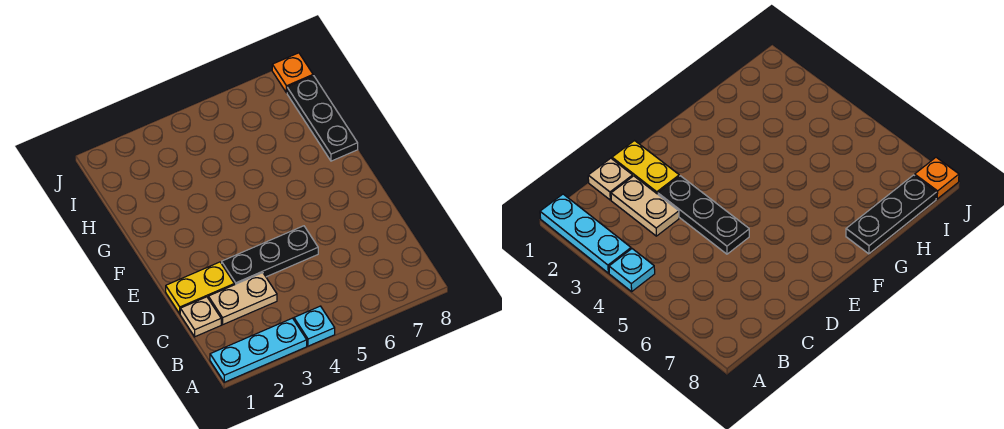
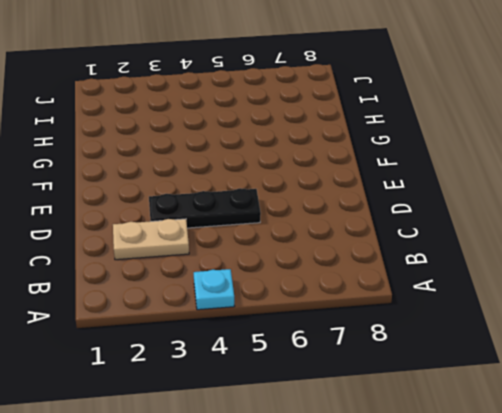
none -> cyan plate A1:A3 level 1
none -> tan plate C1 level 1

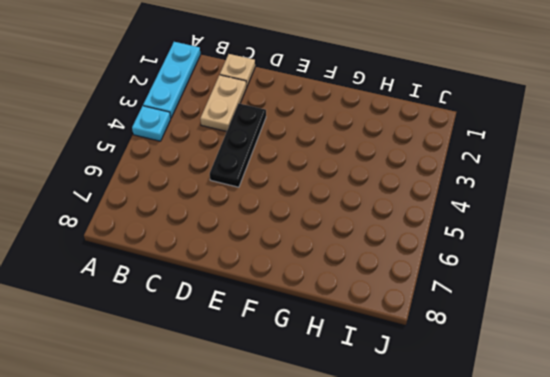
none -> yellow plate D1:D2 level 1
none -> black plate G8:I8 level 1

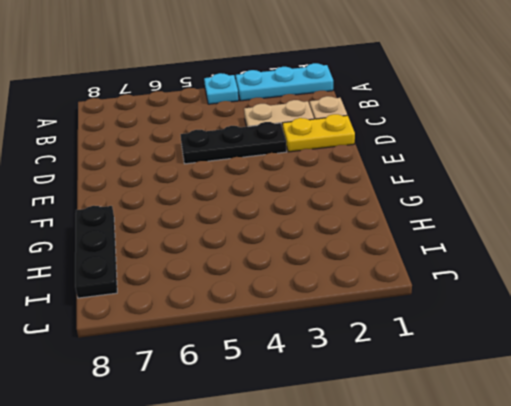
none -> orange plate J8 level 1

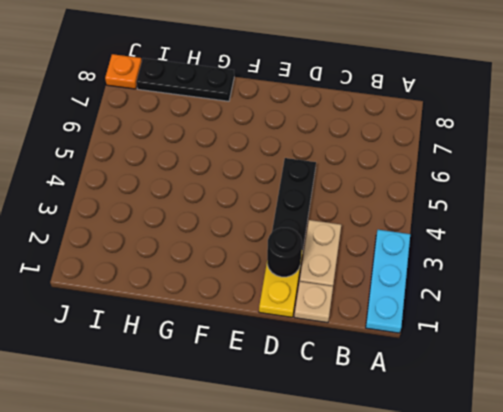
black round brick D2 level 2 -> none
none -> cyan plate A4 level 1

